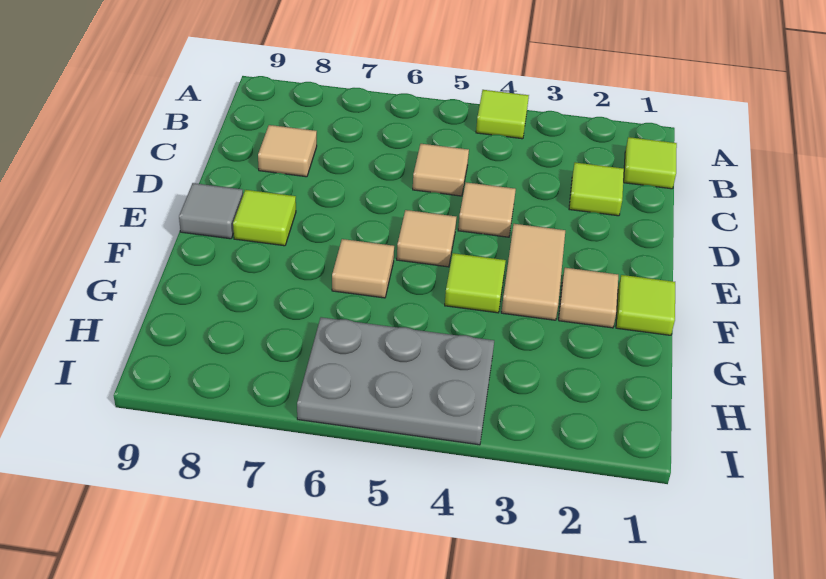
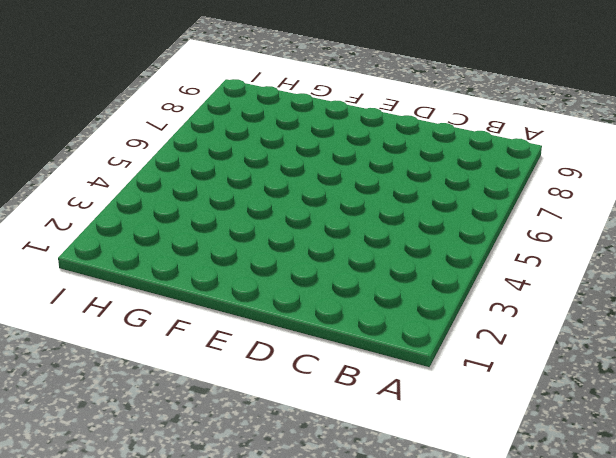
none -> lime tile A4 level 1
none -> lime tile B1 level 1
none -> lime tile C2 level 1

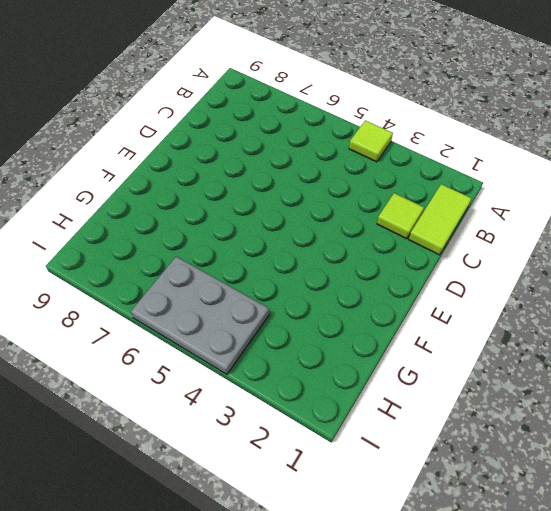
lime tile B1:C1 level 1 -> lime tile B1 level 1
none -> tan tile C5 level 1
none -> tan tile C8 level 1
none -> tan tile D4 level 1

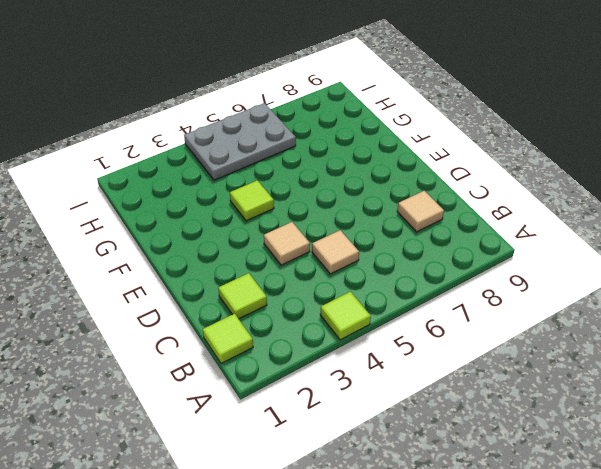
none -> tan tile E3:F3 level 1
none -> tan tile E5 level 1
none -> lime tile E8 level 1

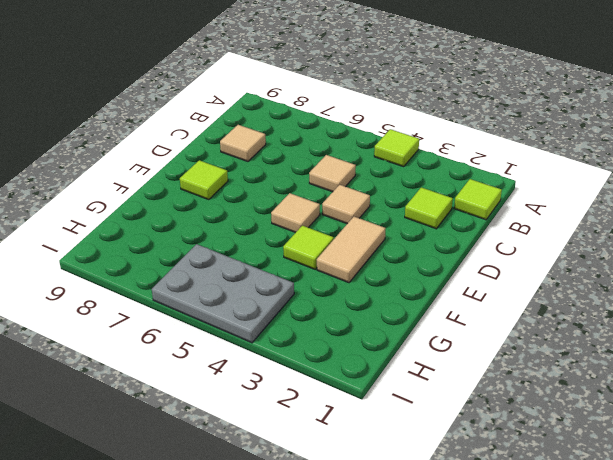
none -> grey tile E9 level 1
none -> lime tile F1 level 1
none -> tan tile F2 level 1

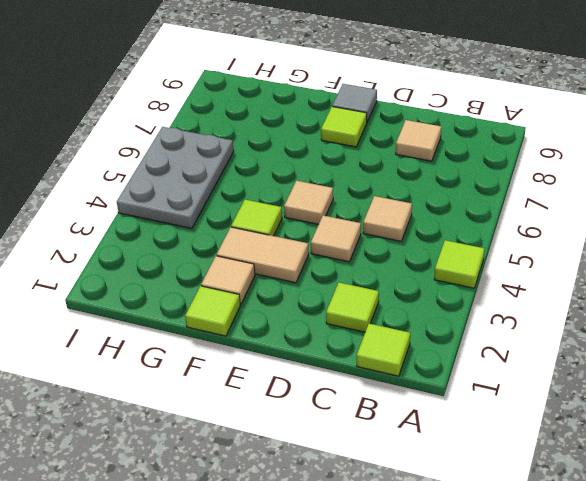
none -> tan tile F6 level 1

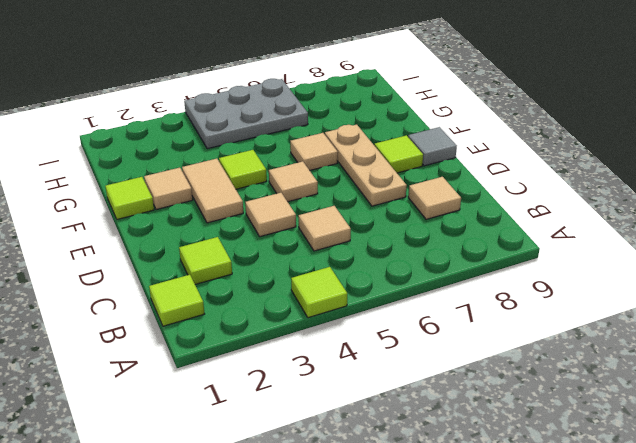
tan plate D7:F7 level 1 -> none

